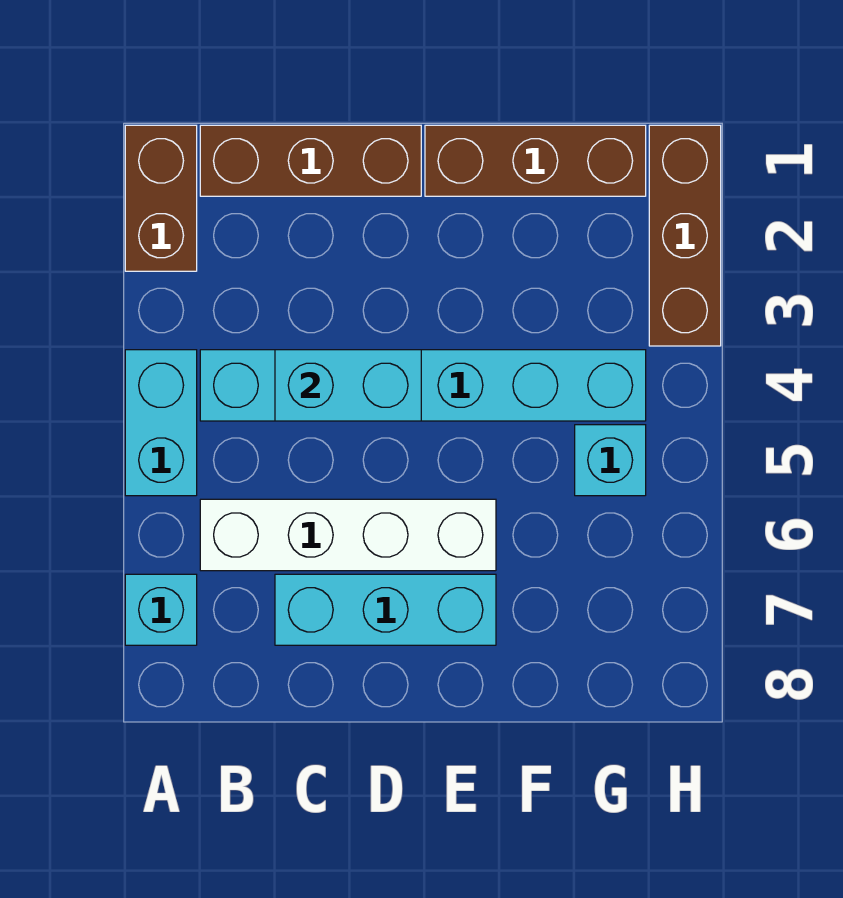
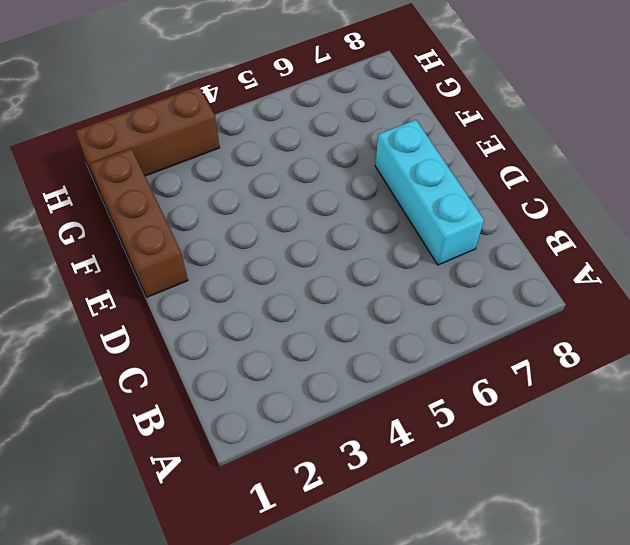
none -> brown brick A1:A2 level 1
none -> cyan brick A4:A5 level 1

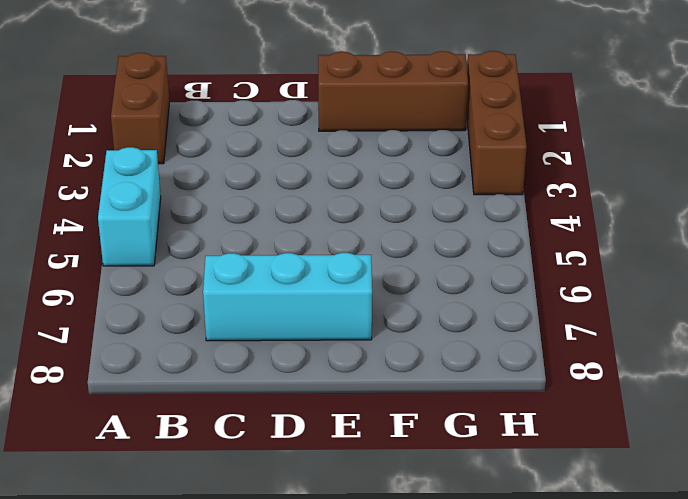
none -> cyan brick A7 level 1
none -> brown brick B1:D1 level 1

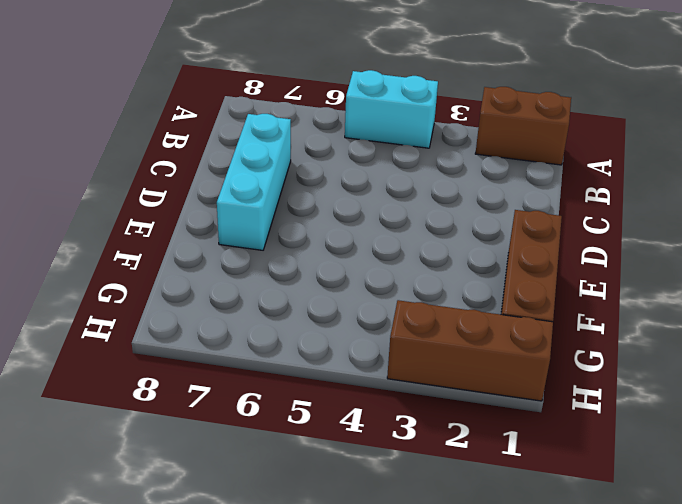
none -> cyan brick A7 level 1
none -> brown brick B1:D1 level 1

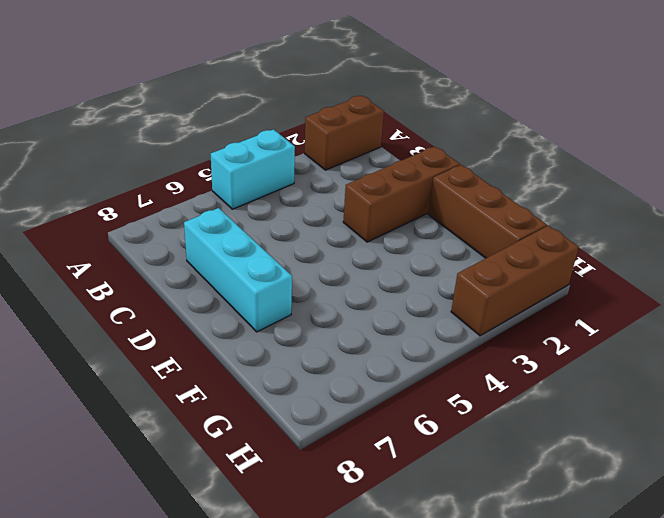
brown brick D1:D3 level 1 -> brown brick B1:D1 level 1
none -> cyan brick A7 level 1
none -> cyan brick B4:G4 level 1

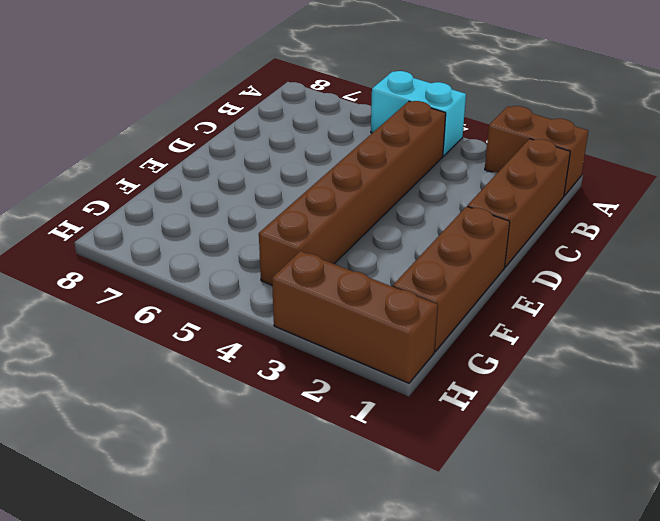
brown brick B4:G4 level 1 -> cyan brick B4:G4 level 1
none -> cyan brick A7 level 1
none -> white brick B6:E6 level 1

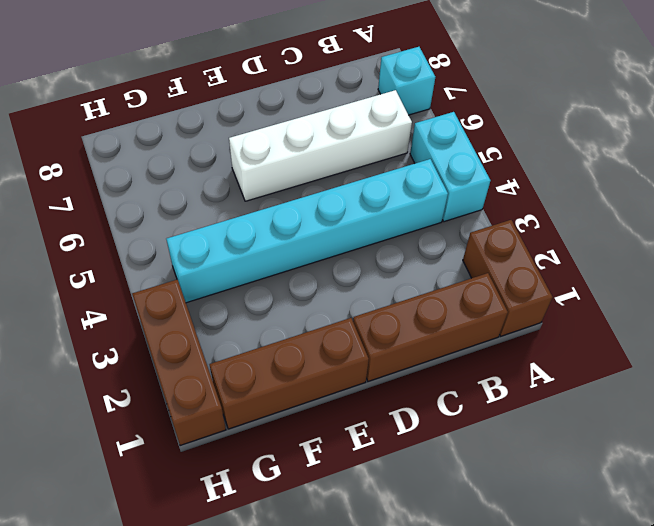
none -> cyan brick C7:E7 level 1
none -> cyan brick G5 level 1

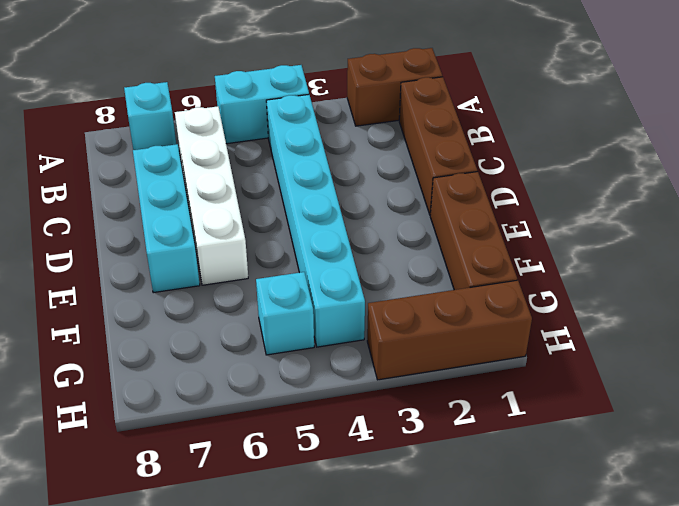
none -> cyan brick C4:D4 level 2

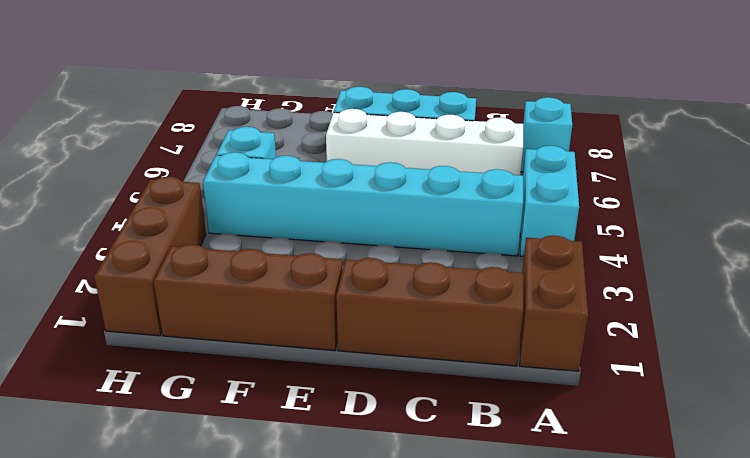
none -> cyan brick C4:D4 level 2

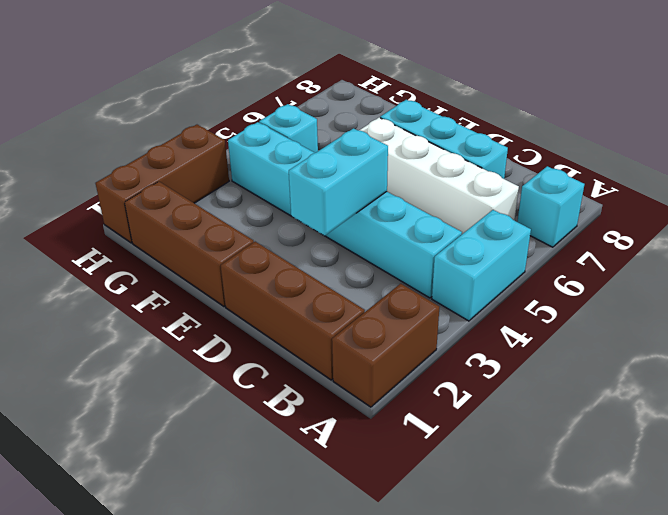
cyan brick D3:D4 level 2 -> cyan brick C4:D4 level 2

